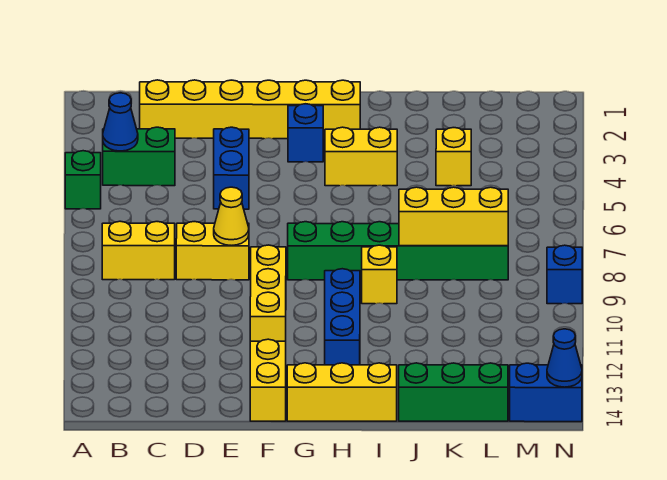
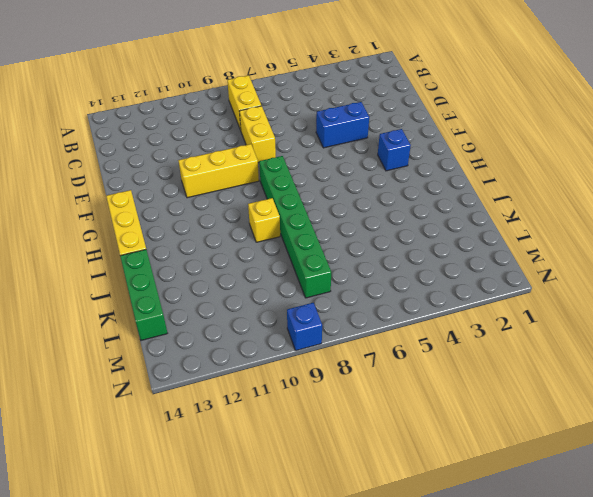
none -> green brick A5 level 1
none -> green brick B4:C4 level 1
none -> yellow brick C2:H2 level 1

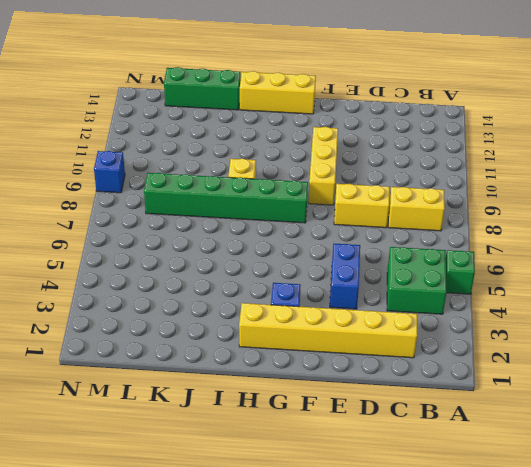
green brick B4:C5 level 1 -> green brick B4:C4 level 1
none -> yellow brick F13:F14 level 1
none -> yellow brick H4:I4 level 1
none -> blue brick H10:H12 level 1

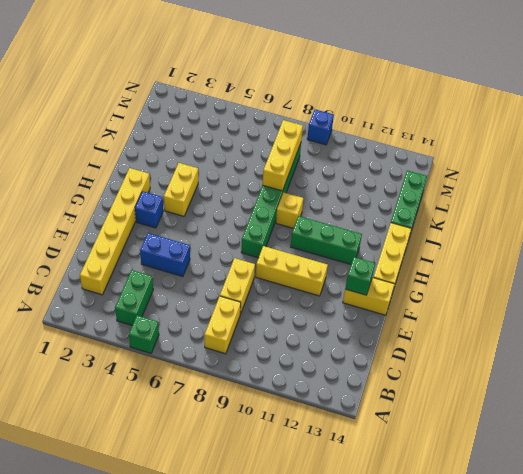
green brick F13 level 2 -> none
green brick H10:H12 level 1 -> blue brick H10:H12 level 1
none -> yellow brick K4 level 1
none -> blue brick M14:N14 level 1
none -> blue cone B4 level 2

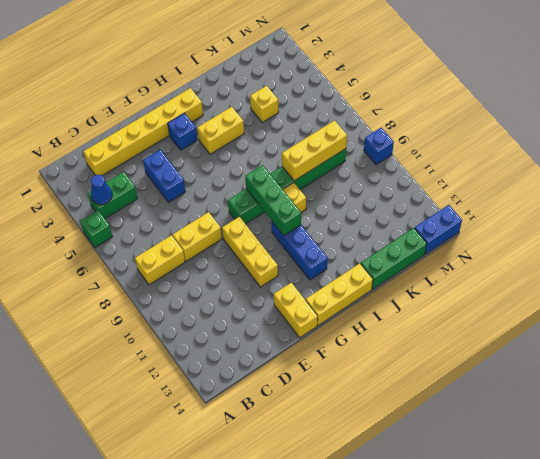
green brick H8:H10 level 2 -> none
none -> yellow cone E8 level 2
none -> blue cone N14 level 2

